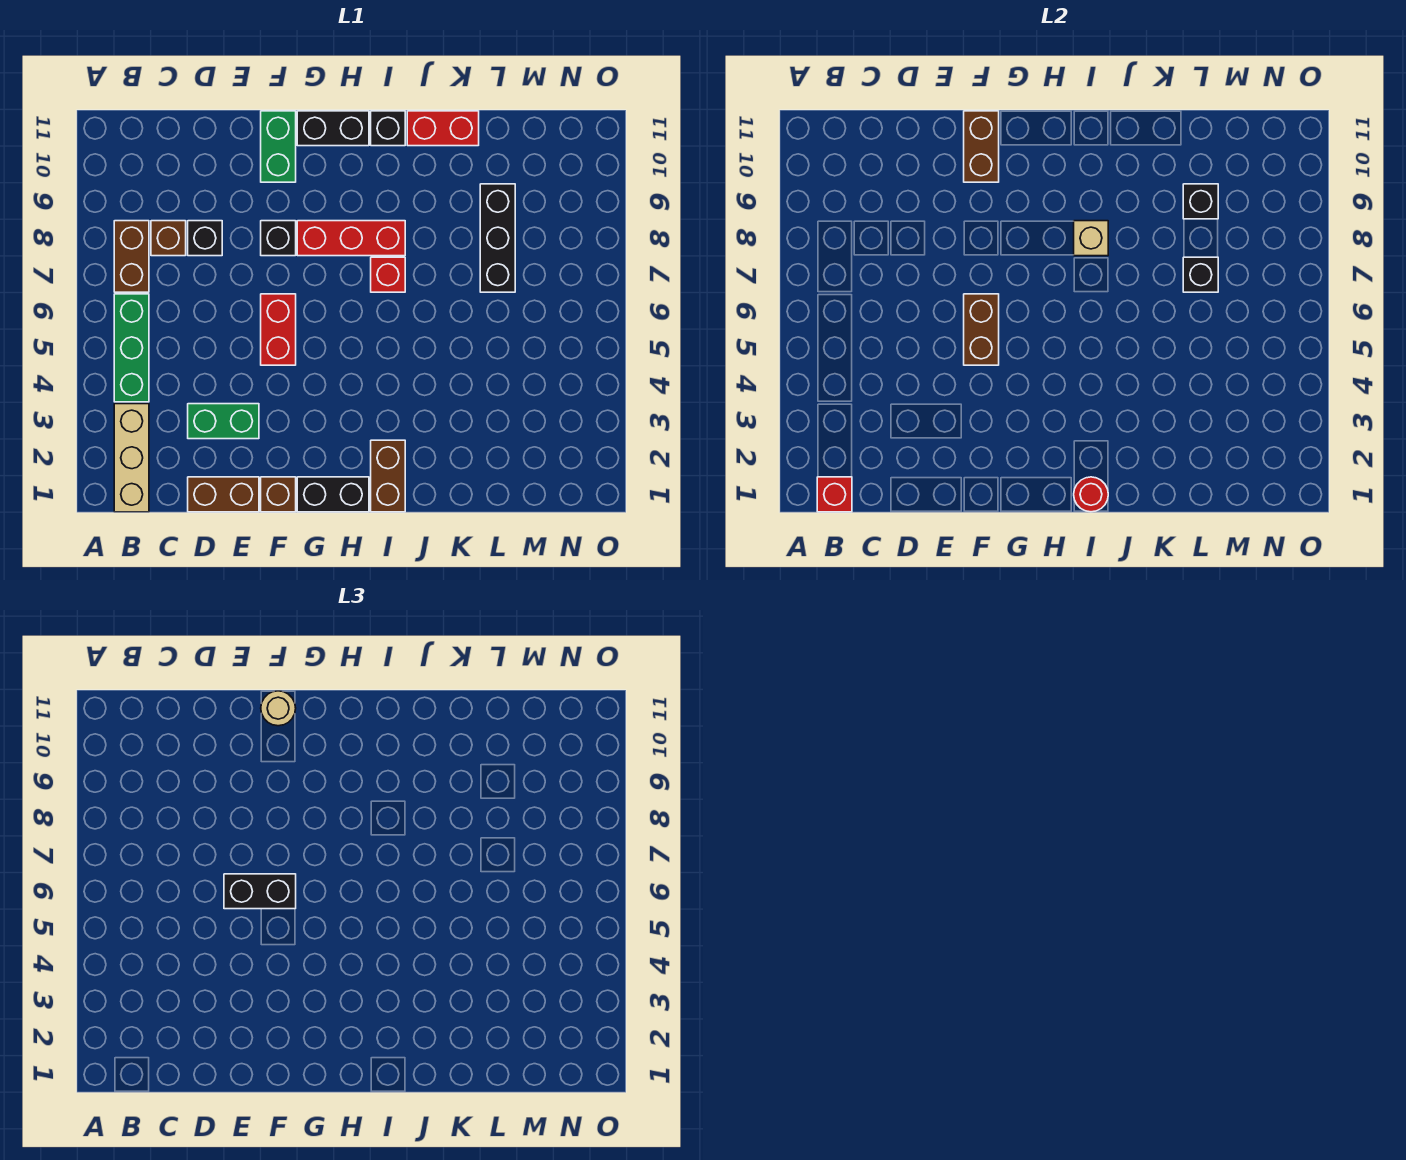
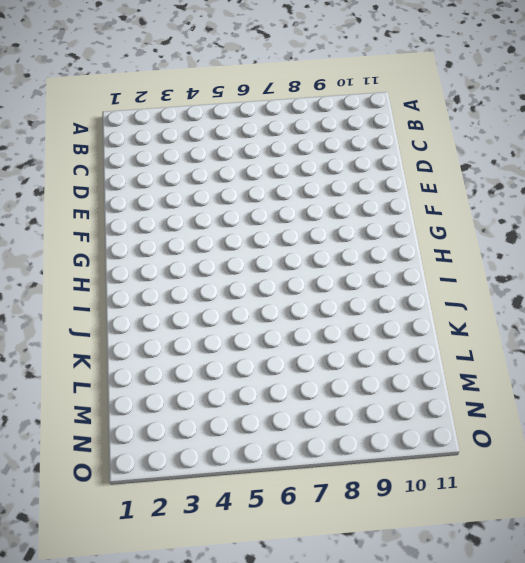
none -> tan brick B1:B3 level 1
none -> green brick B4:B6 level 1
none -> brown brick B7:B8 level 1

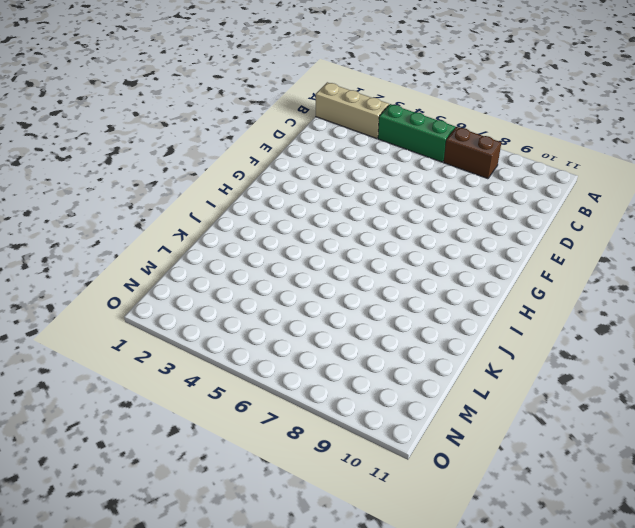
none -> brown brick C8 level 1
none -> brown brick D1:E1 level 1
none -> green brick D3:E3 level 1

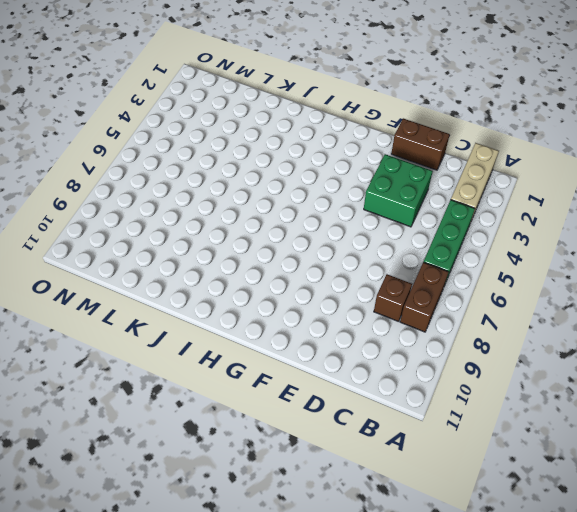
green brick D3:E4 level 1 -> green brick D3:E3 level 1
none -> black brick D8 level 1
none -> brown brick F1 level 1
none -> red brick F5:F6 level 1

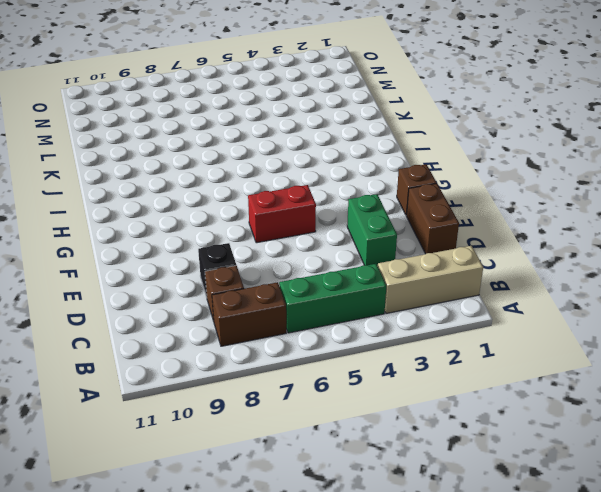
none -> black brick F8 level 1
none -> green brick F10:F11 level 1
none -> black brick G1:H1 level 1

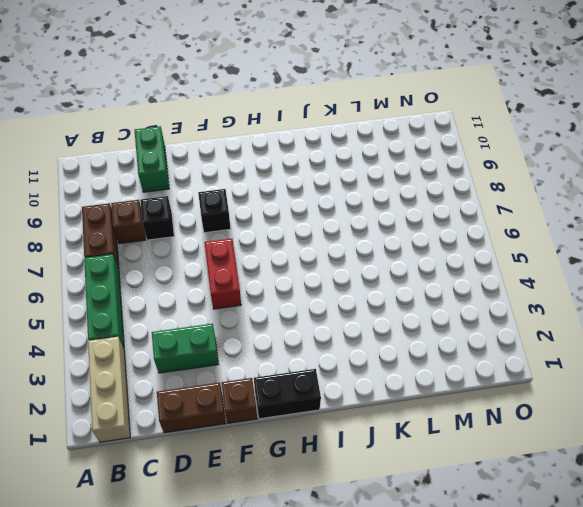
green brick D10:D11 level 1 -> green brick F10:F11 level 1
none -> red brick G8:I8 level 1
none -> black brick G11:H11 level 1
none -> brown brick I1:I2 level 1

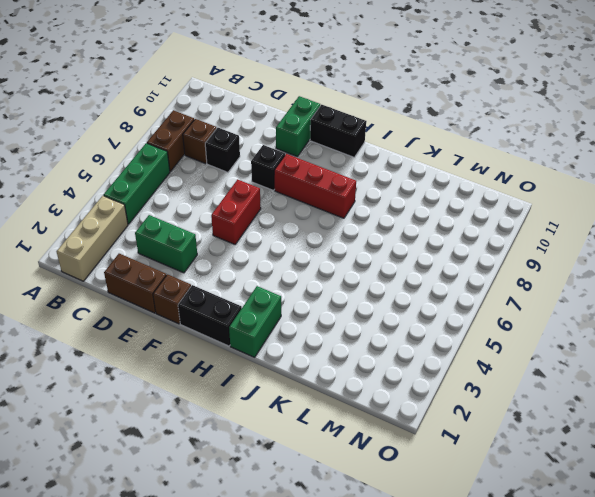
green brick I1:I2 level 1 -> brown brick I1:I2 level 1
none -> red brick I7 level 1
none -> black brick I11 level 1
none -> red brick J11:K11 level 1

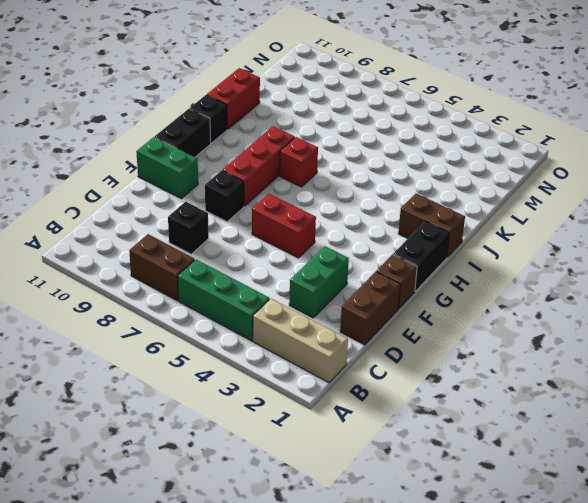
none -> brown brick C8 level 1
none -> black brick L7:L9 level 1
none -> red brick B1 level 2

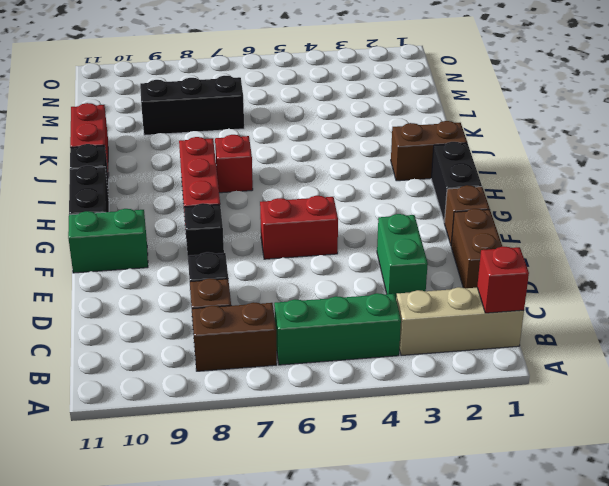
none -> brown brick F5:F6 level 2
none -> brown brick F10:F11 level 2
none -> red round brick I1 level 2

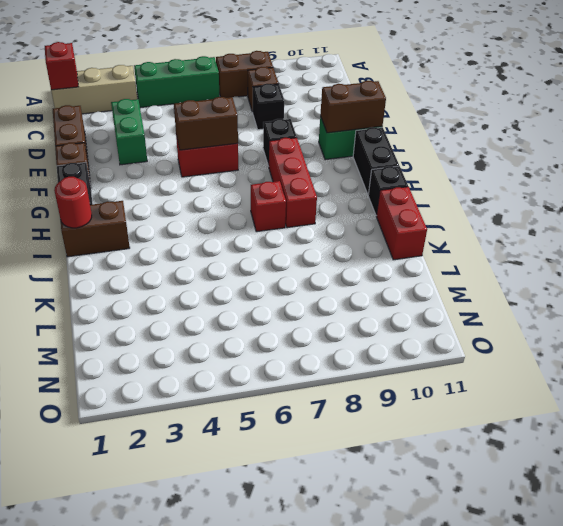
none -> black brick L7:L9 level 1
none -> tan brick I8 level 2
none -> black brick L7 level 2

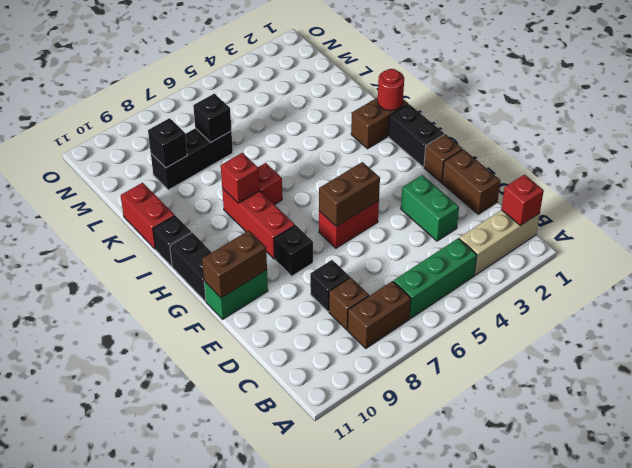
red brick I8 level 2 -> tan brick I8 level 2
none -> black brick E6:F6 level 3
none -> tan round brick F11 level 3

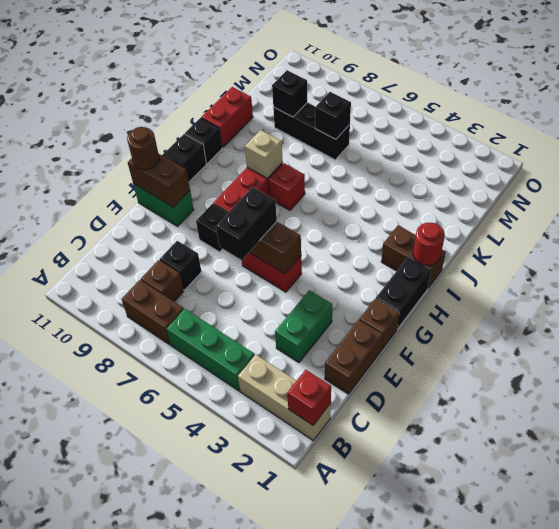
brown round brick F11 level 3 -> tan round brick F11 level 3

